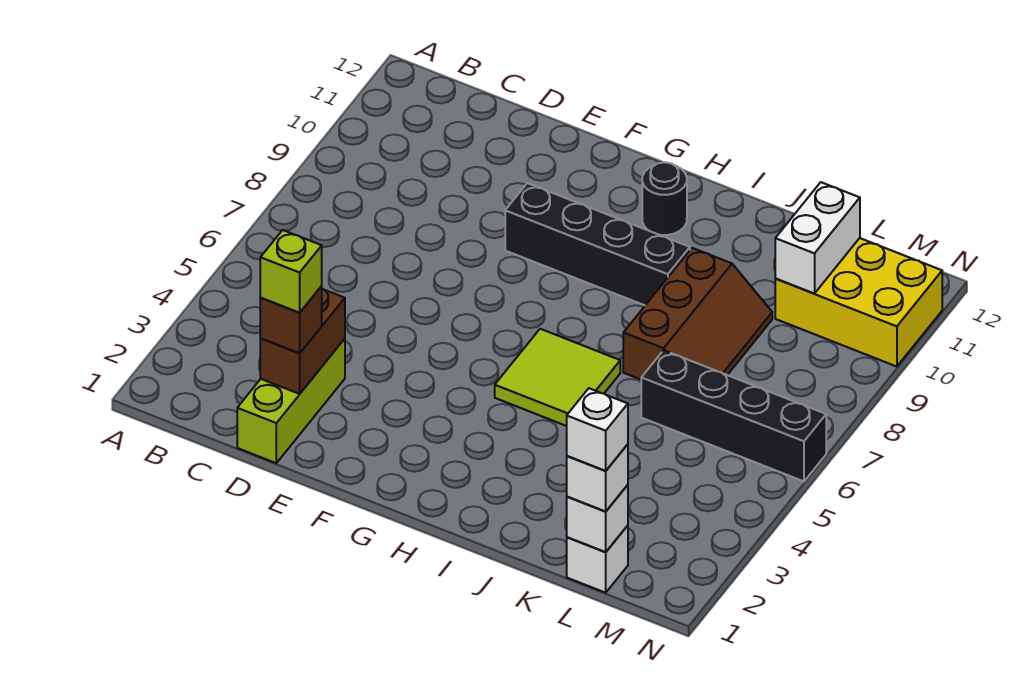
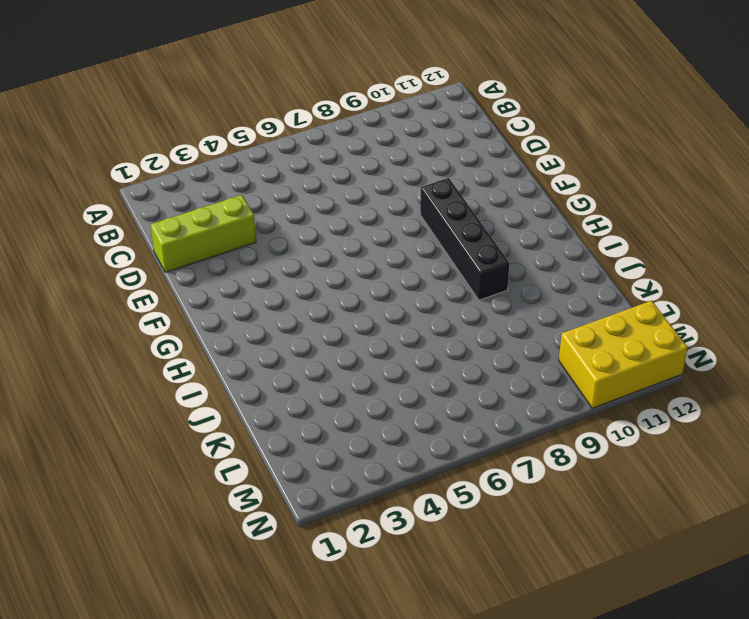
yellow brick M10:N12 level 1 -> yellow brick L10:N11 level 1
none -> lime tile H5:I6 level 1
none -> black round brick H11 level 1
none -> brown slope J7:K9 level 1 top J

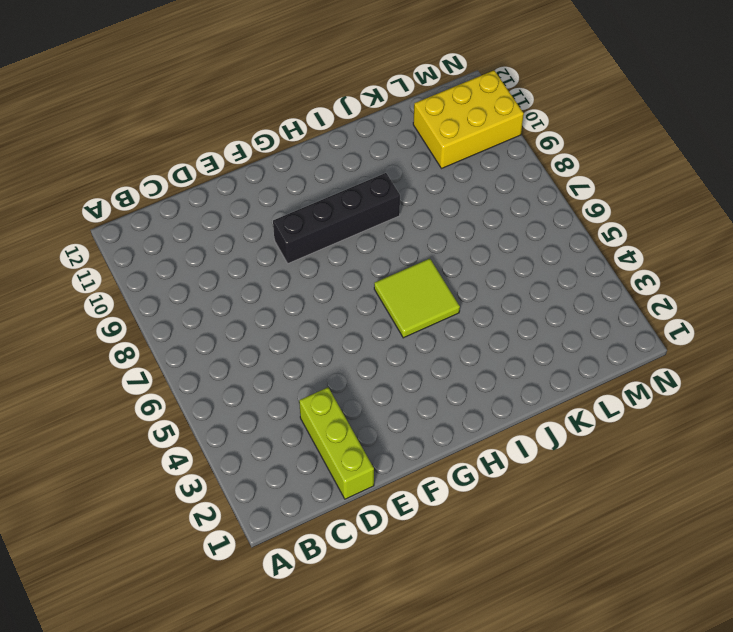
none -> black round brick H11 level 1
none -> brown slope J7:K9 level 1 top J
none -> black brick K6:N6 level 1

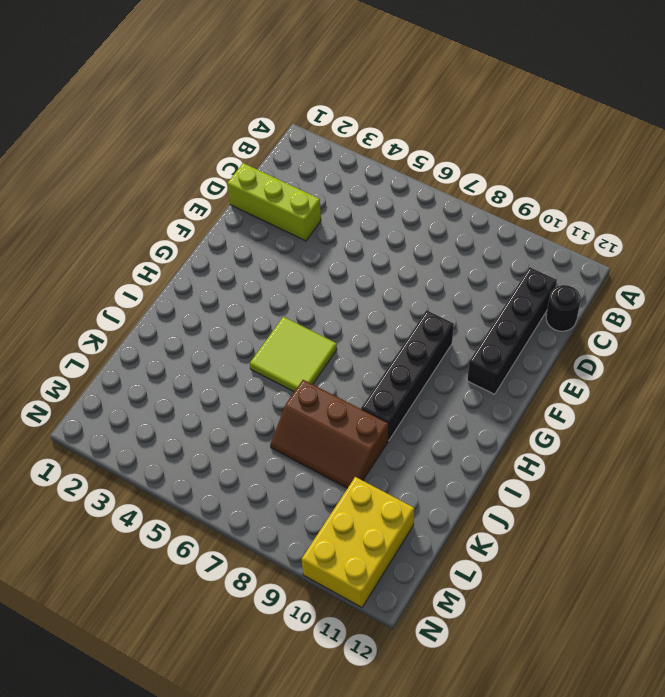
black brick C11:F11 level 1 -> black brick K6:N6 level 1
black round brick C12 level 1 -> black round brick H11 level 1
none -> white brick L1 level 1
none -> brown brick D2:D3 level 2
none -> white brick L1 level 2

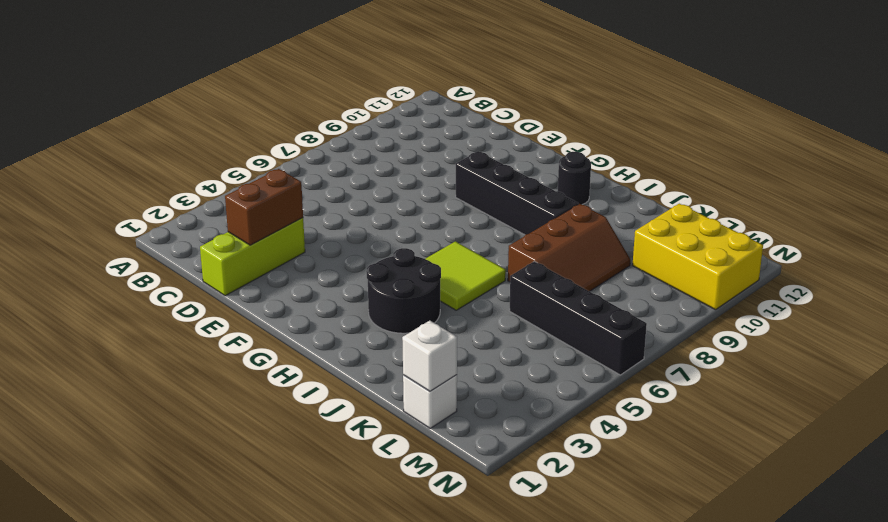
black round brick H3:I4 level 1 -> none
none -> white brick L10:L11 level 2
none -> brown brick D2 level 3
none -> white brick L1 level 3

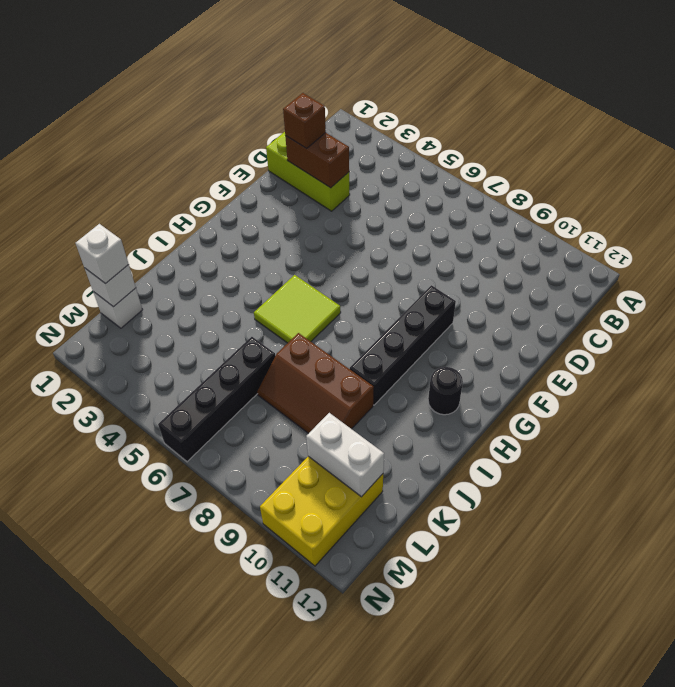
none -> lime brick D2 level 4
none -> white brick L1 level 4

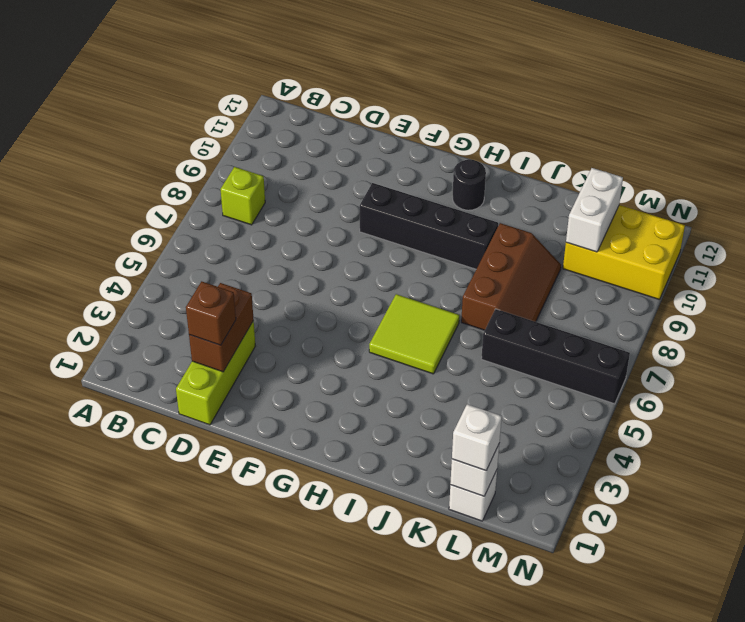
lime brick B8 level 1 -> lime brick D2 level 4
none -> white brick L1 level 4

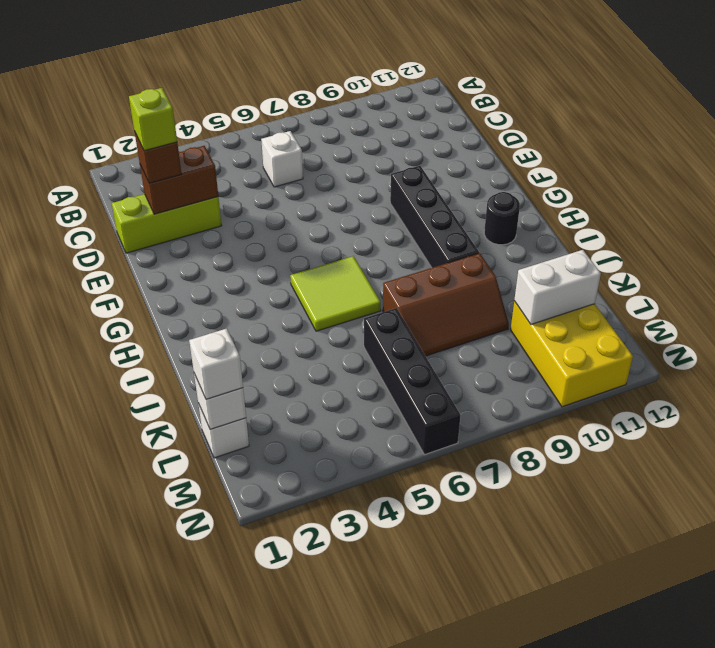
white brick C6 level 1 -> white brick L1 level 4

